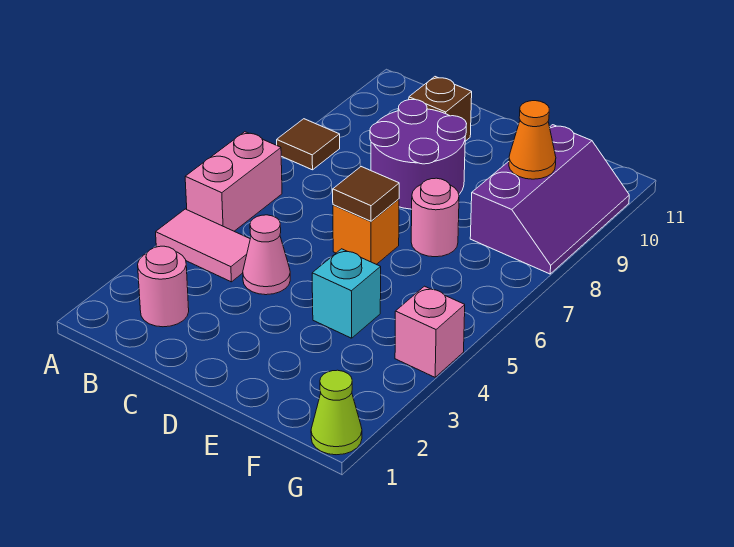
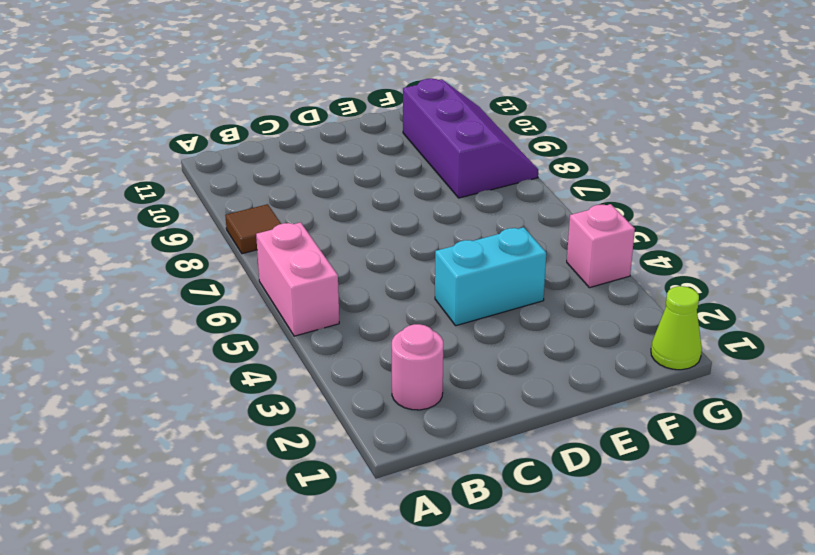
cyan brick D4:E4 level 1 -> cyan brick E4 level 1
none -> pink tile A4:B4 level 1
none -> pink cone C4 level 1
none -> purple round brick C8:D9 level 1

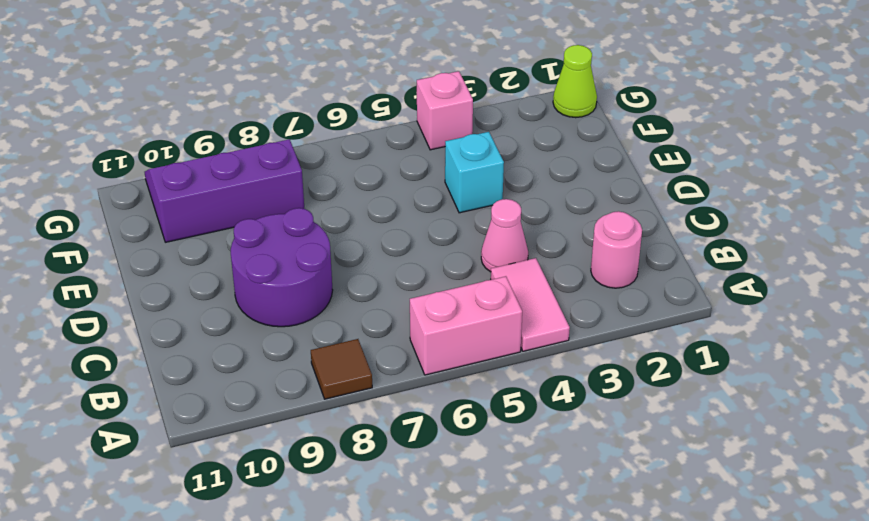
none -> brown brick C10 level 1
none -> orange brick D6 level 1
none -> pink round brick E7 level 1

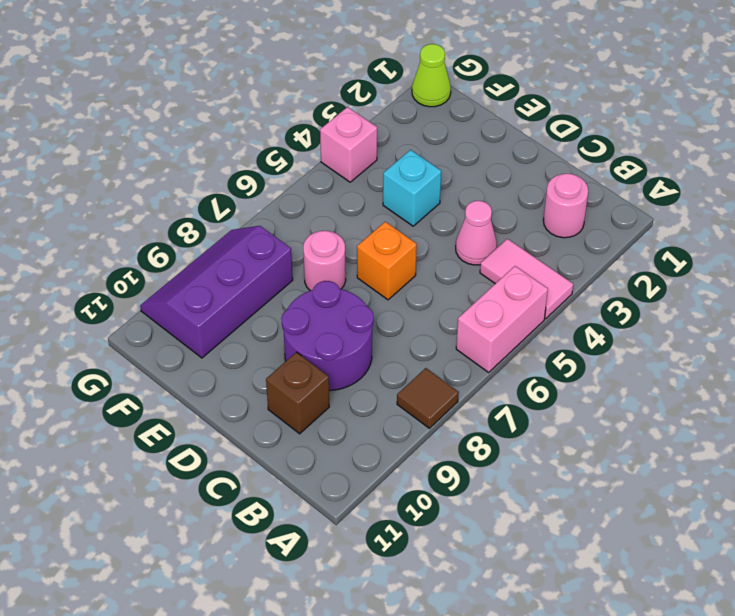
none -> brown tile D6 level 2
none -> orange cone F9 level 2

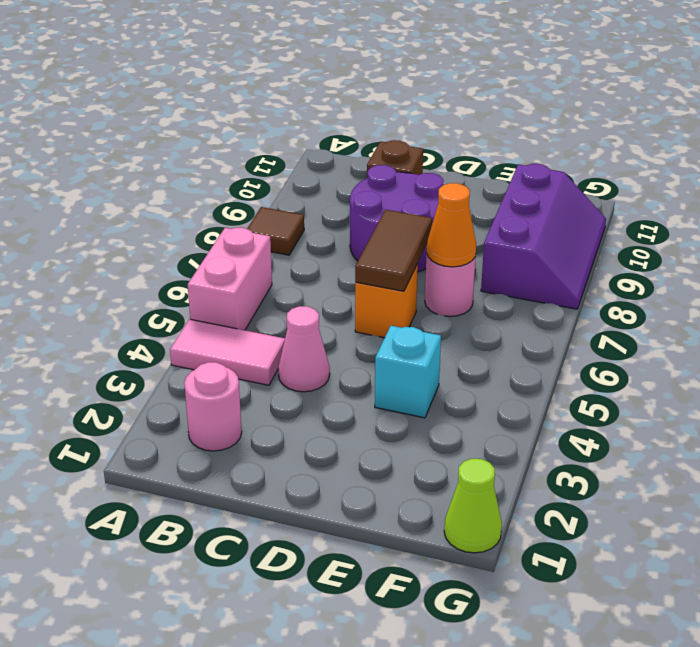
brown tile D6:D7 level 2 -> brown tile D6 level 2
orange cone E7 level 2 -> orange cone F9 level 2
none -> pink brick G4 level 1

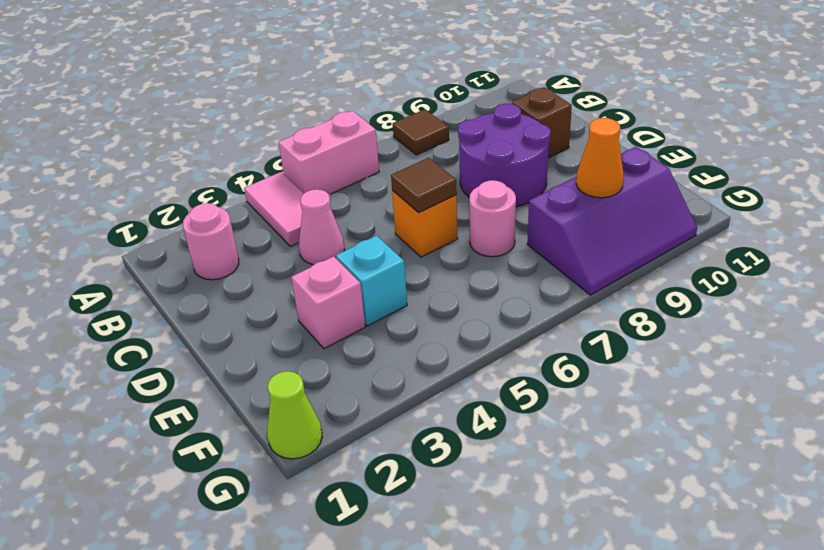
pink brick E3 level 1 -> pink brick G4 level 1

